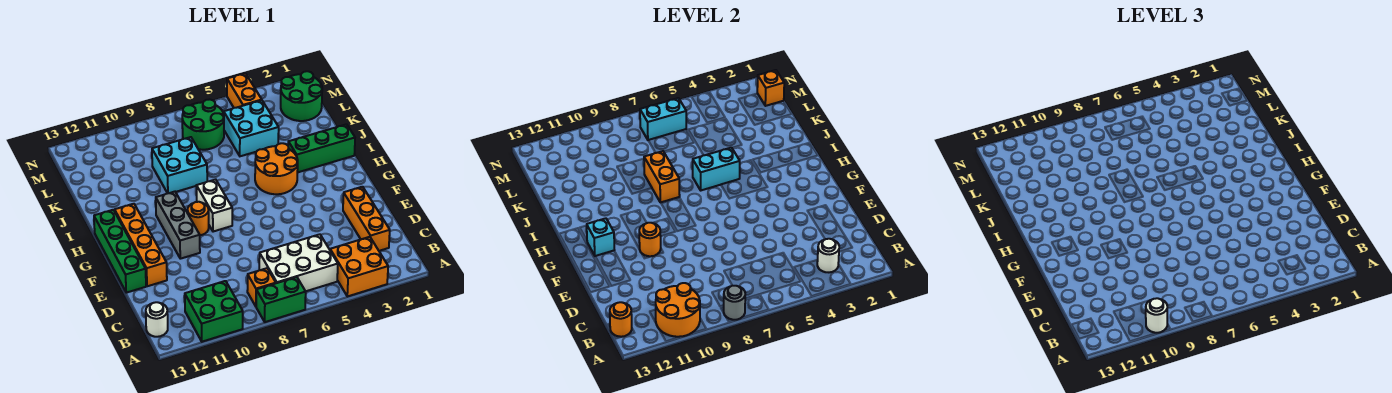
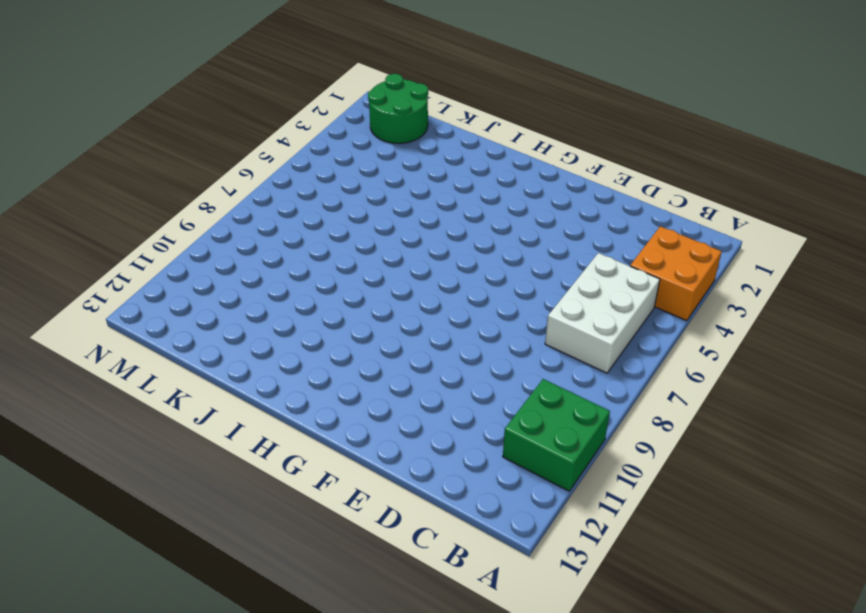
none -> green brick A7:A8 level 1
none -> orange brick B8 level 1
none -> white round brick B13 level 1
none -> orange brick C2:E2 level 1

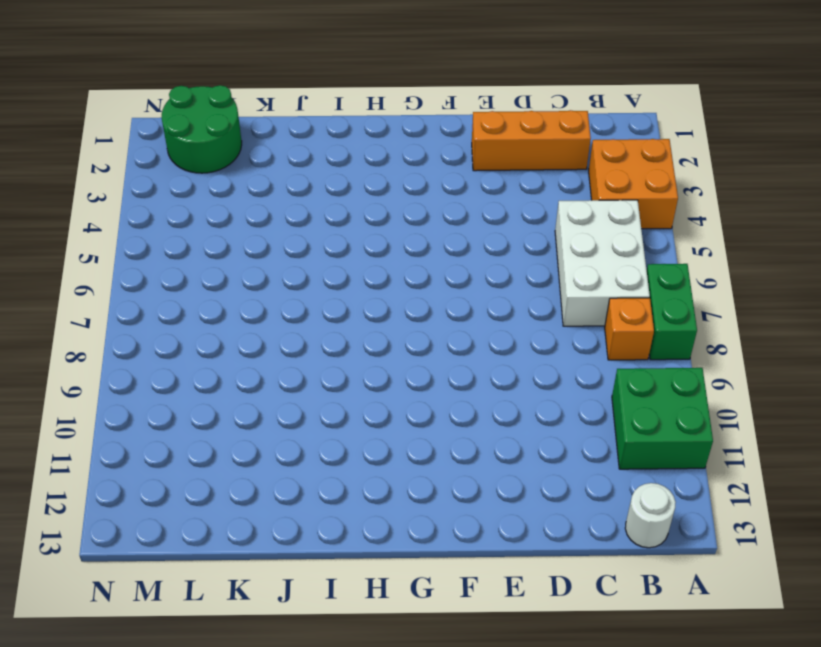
none -> orange brick E12:H12 level 1
none -> green brick E13:H13 level 1
none -> grey brick F10:H10 level 1
none -> white brick G8:H8 level 1

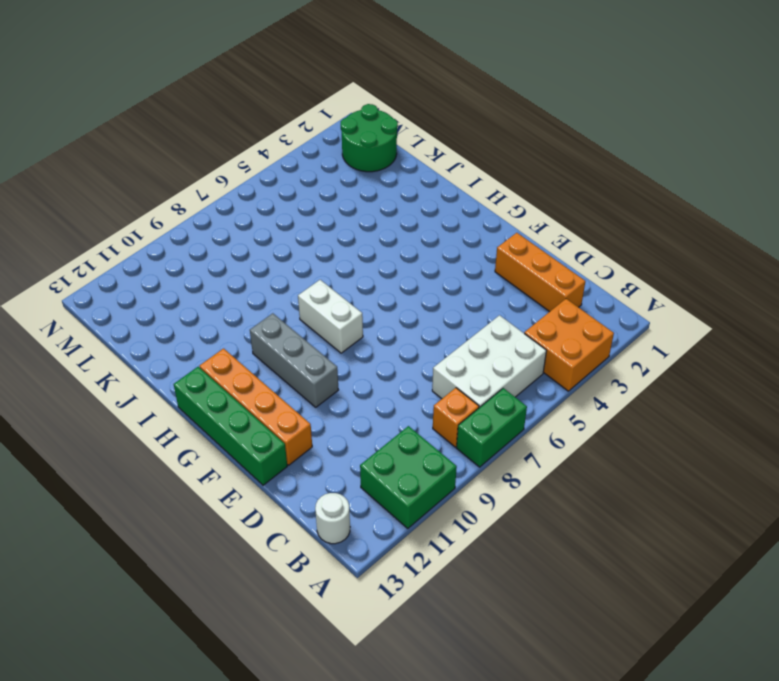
none -> orange round brick G9 level 1
none -> orange round brick H4:I5 level 1
none -> green brick I1:I3 level 1
none -> cyan brick J8:K9 level 1

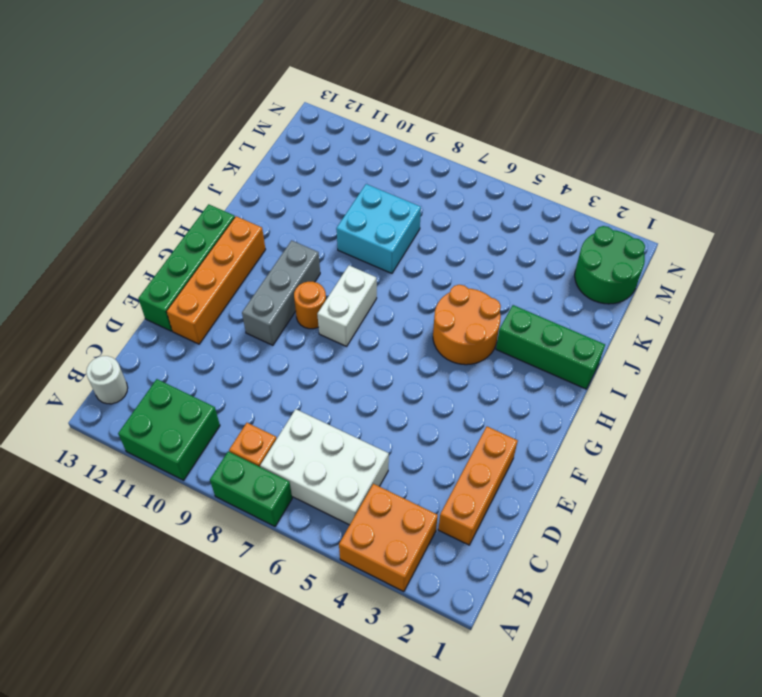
none -> cyan brick K4:L5 level 1
none -> green round brick L6:M7 level 1
none -> orange brick M4:N4 level 1
none -> grey round brick A8 level 2

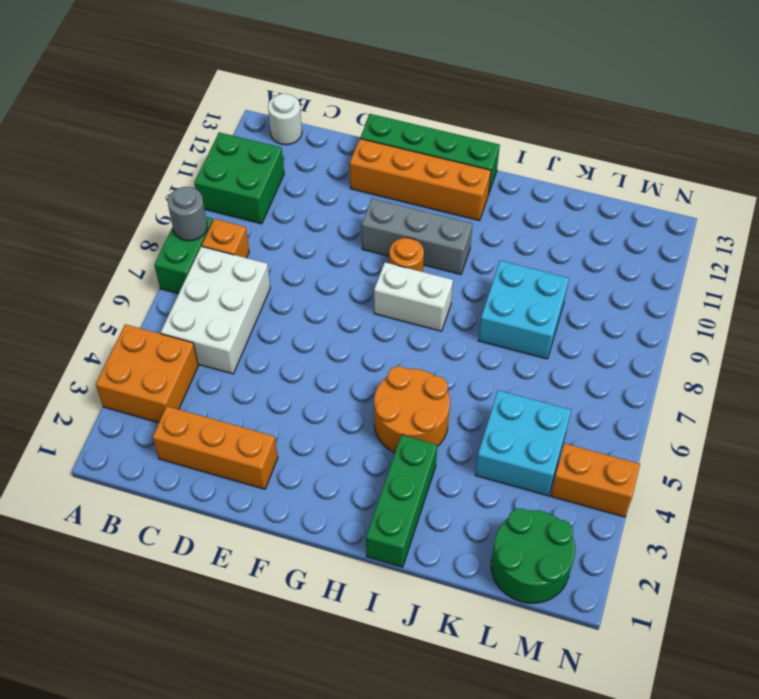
none -> green round brick L6:M7 level 1
none -> orange round brick A10:B11 level 2
none -> white round brick B3 level 2
none -> orange round brick B13 level 2

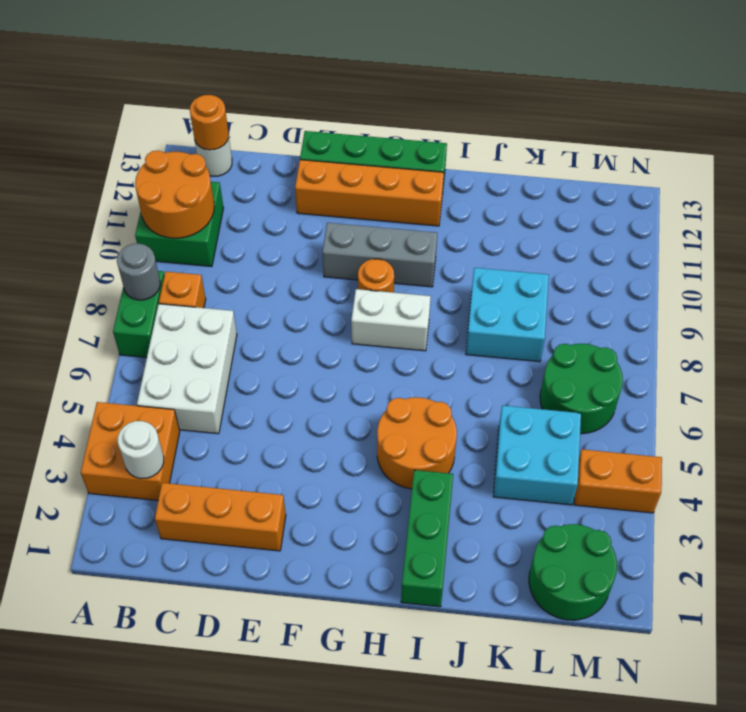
none -> orange round brick F10 level 2
none -> cyan brick G12 level 2
none -> cyan brick I5:I6 level 2
none -> orange brick I8:J8 level 2

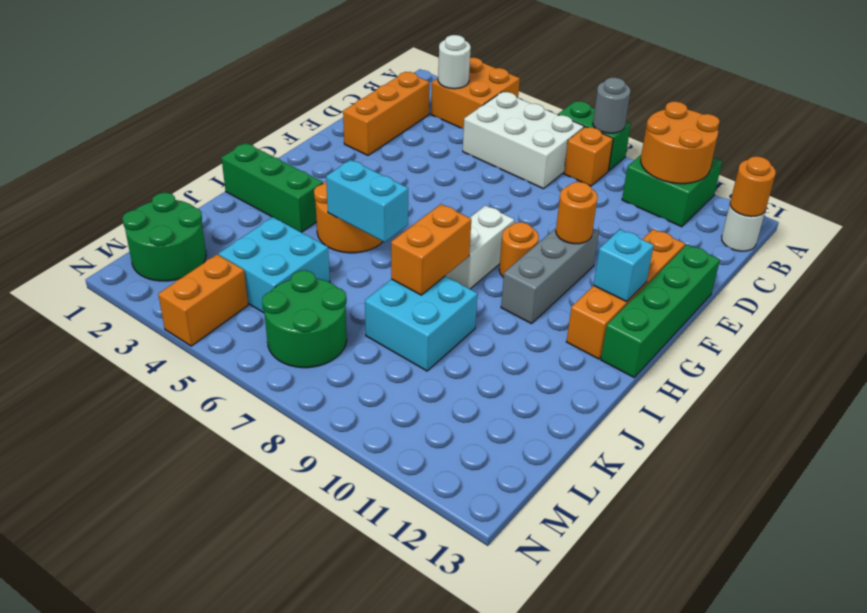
none -> orange brick M1 level 2
none -> cyan brick M6:M7 level 2
none -> white round brick A10 level 3

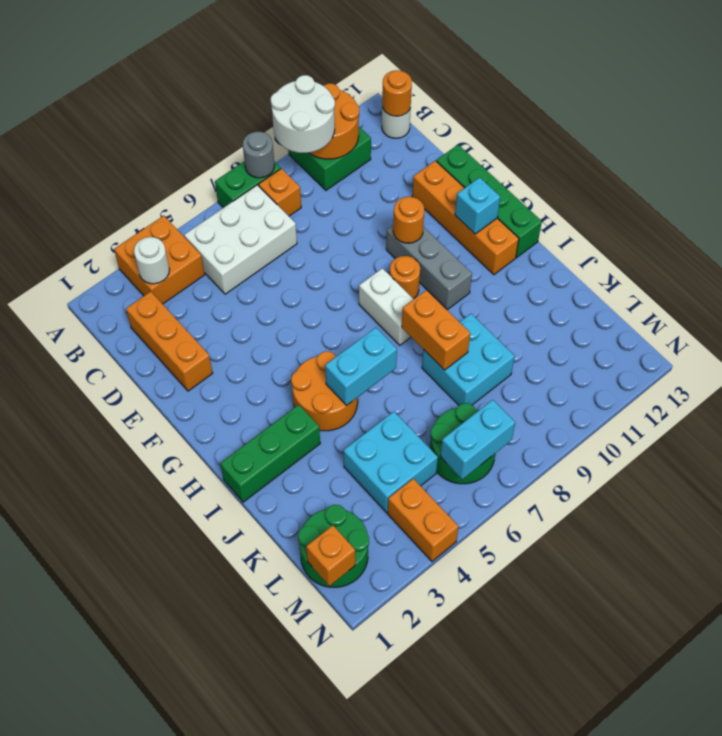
white round brick A9:B10 level 3 -> white round brick A10 level 3

